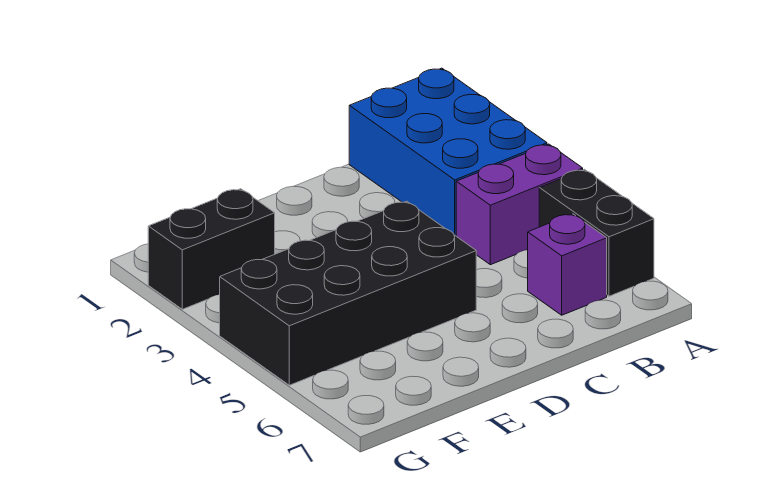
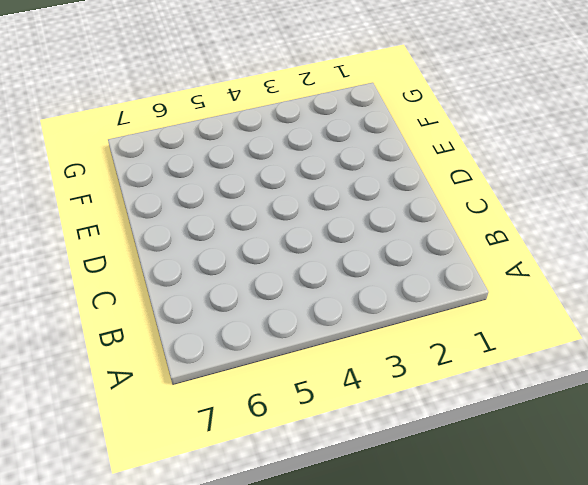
none -> blue brick A1:B3 level 1
none -> purple brick A4:B4 level 1

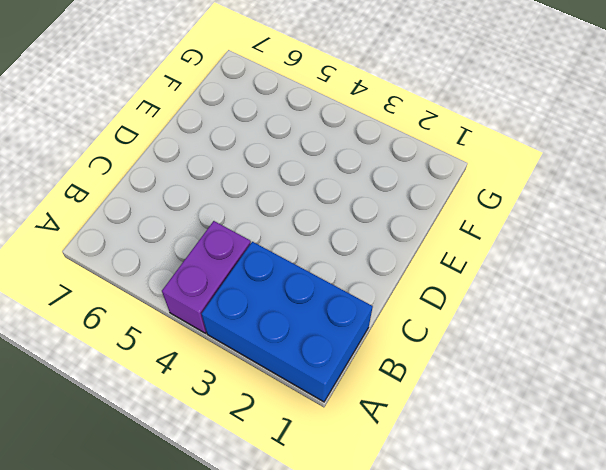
none -> black brick A5:A6 level 1
none -> purple brick B6 level 1

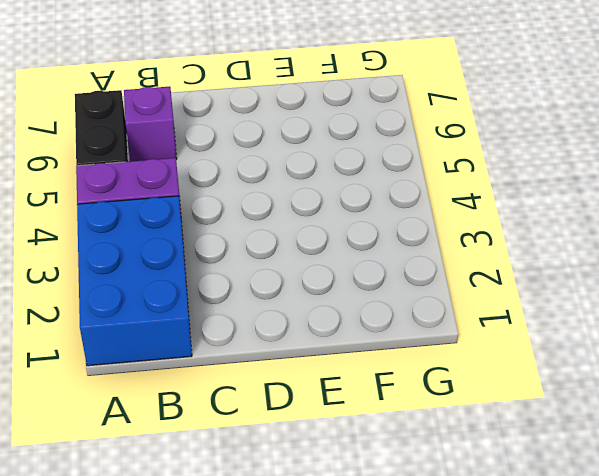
none -> black brick D4:G5 level 1
none -> black brick F2:G2 level 1

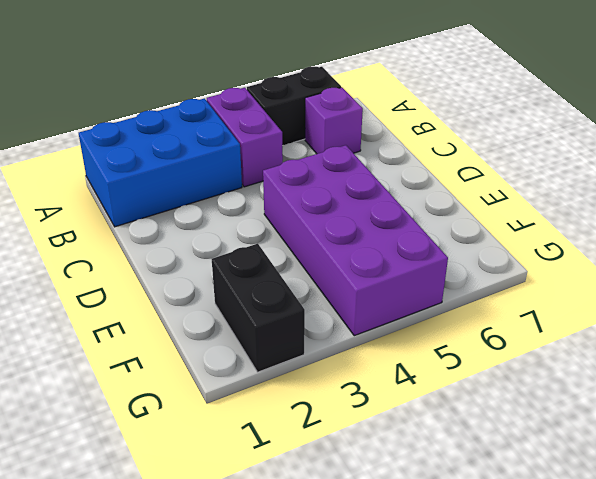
purple brick D4:G5 level 1 -> black brick D4:G5 level 1

